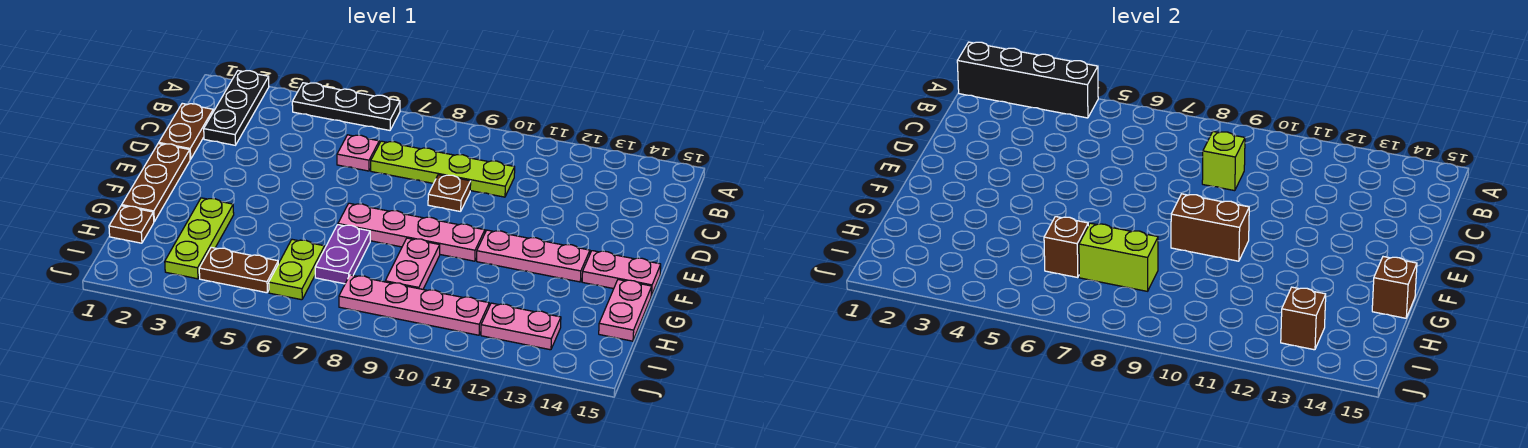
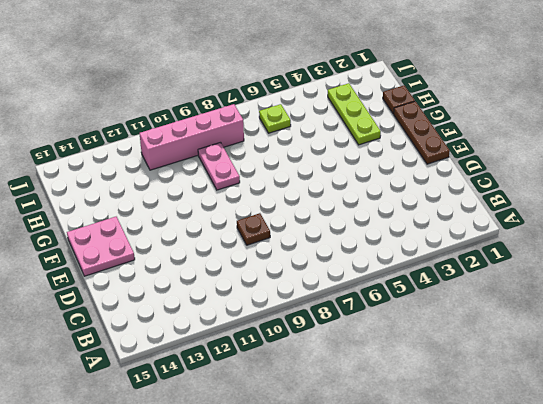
pink plate E14:F15 level 1 -> pink plate F14:F15 level 1
lime plate I6 level 1 -> lime plate H6:I6 level 1
pink brick I8:I11 level 1 -> pink plate I8:I11 level 1
none -> black plate A2:C2 level 1
none -> black plate A4:A6 level 1
none -> brown plate C1:D1 level 1

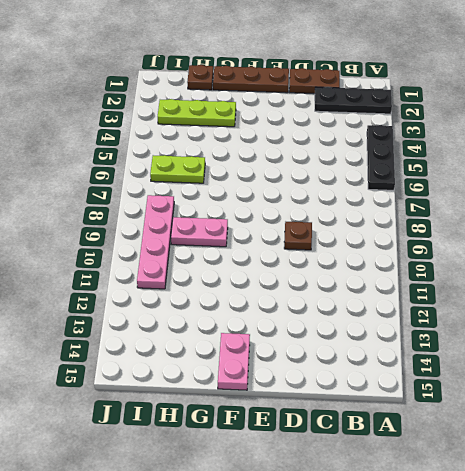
none -> pink plate C6 level 1
none -> lime plate C7:C10 level 1
none -> pink plate F7:F10 level 1

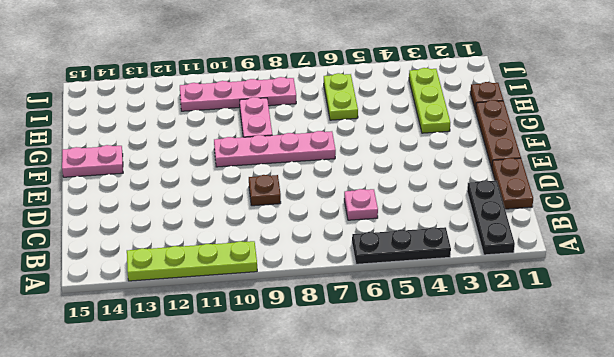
lime plate A10:A13 level 1 -> lime plate C7:C10 level 1
none -> pink plate F11:F13 level 1
none -> purple plate G7:H7 level 1
none -> pink plate G15:H15 level 1

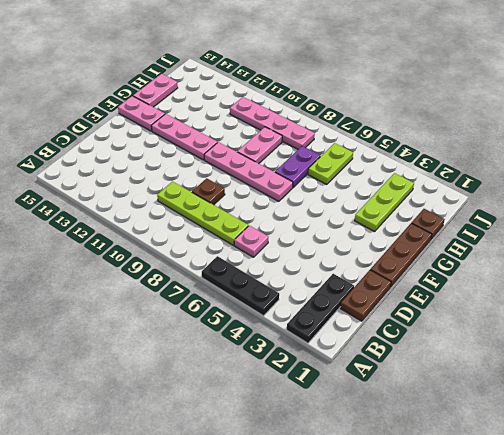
none -> brown plate I4:I5 level 1
none -> pink plate I12:I13 level 1
none -> black brick A1:A4 level 2

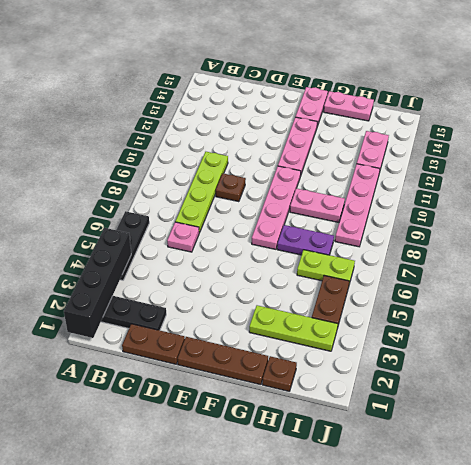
none -> lime brick C9 level 2
none -> brown brick F9:F10 level 2
none -> brown brick G15 level 2

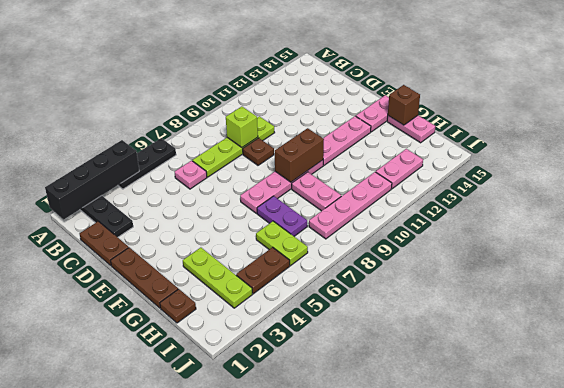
none -> brown brick H6 level 2
none -> lime brick H7:H8 level 2
none -> brown brick I13 level 2

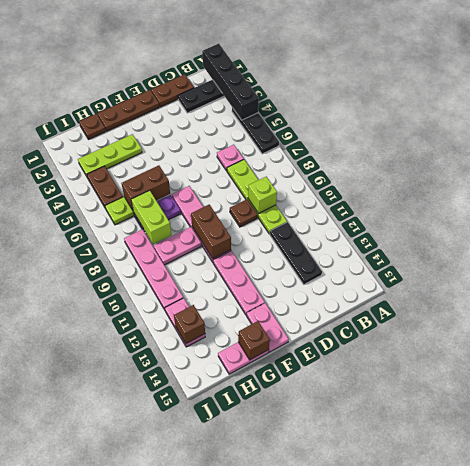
black plate C11:C13 level 1 -> none
brown brick G6:H6 level 2 -> brown brick H6 level 2

